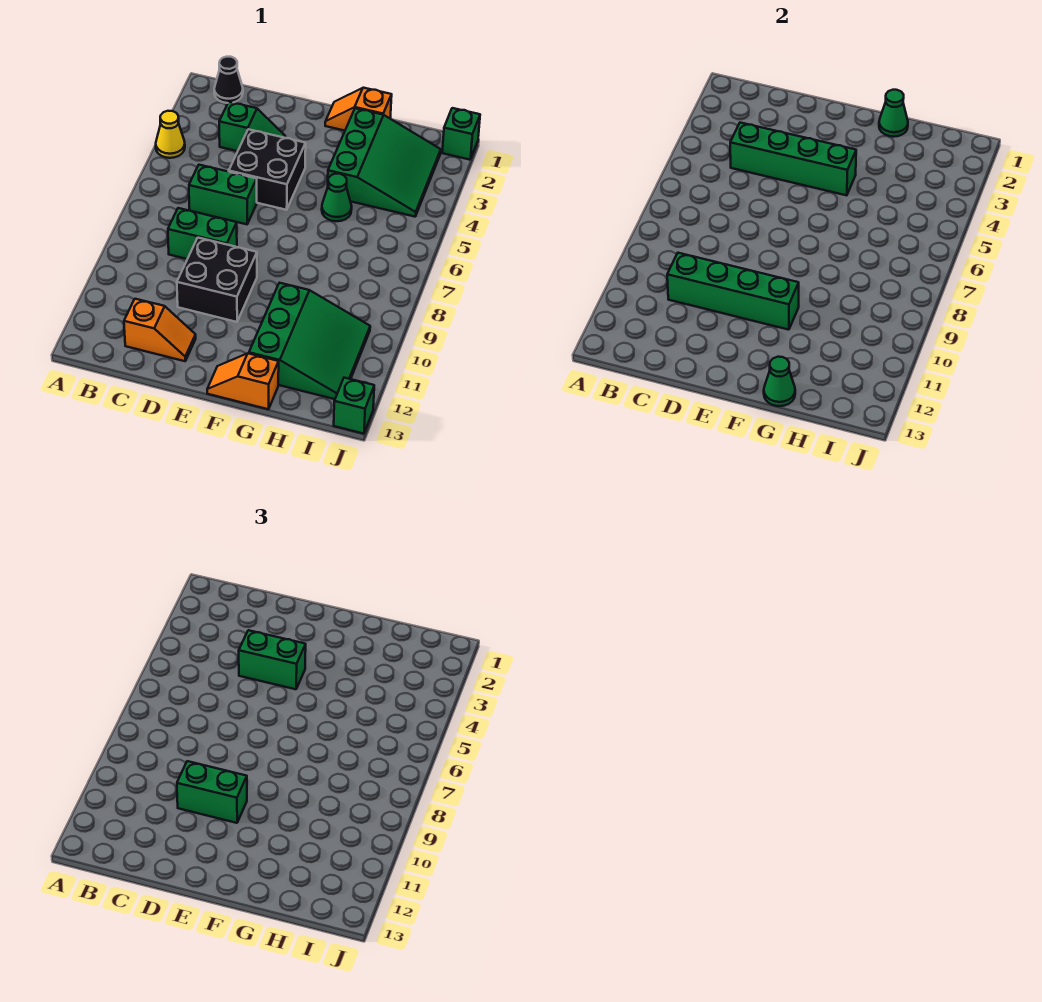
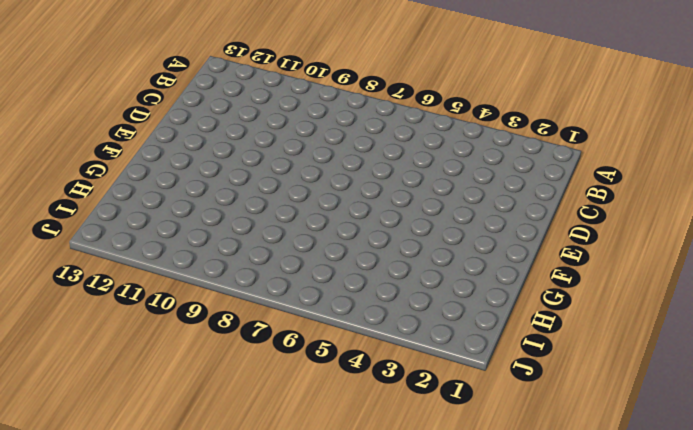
none -> yellow cone A4 level 1
none -> black cone B1 level 1
none -> green slope C3:D3 level 1 top C

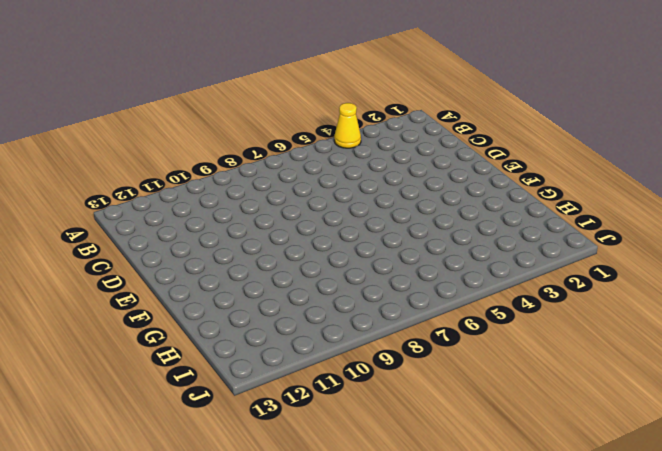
none -> black cone B1 level 1
none -> green slope C3:D3 level 1 top C
none -> green brick C6:D6 level 1

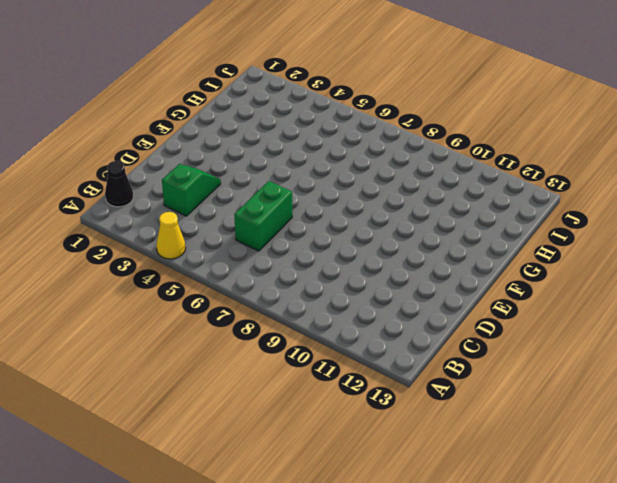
none -> green brick C8:D8 level 1
none -> orange slope C12:D12 level 1 top C
none -> black brick D4:E5 level 1

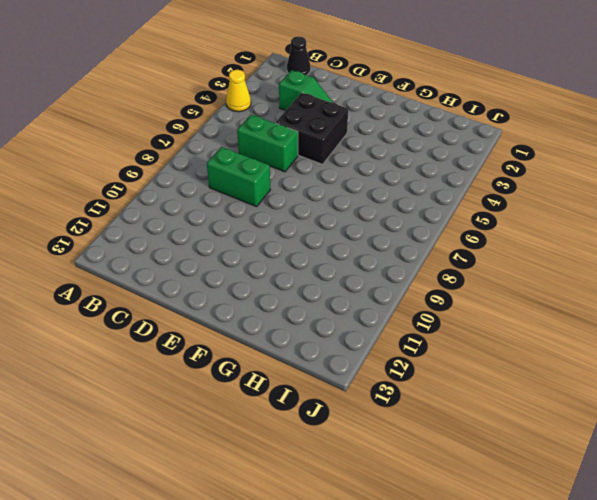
none -> orange slope C12:D12 level 1 top C
none -> black brick D9:E10 level 1
none -> orange slope F1:G1 level 1 top G

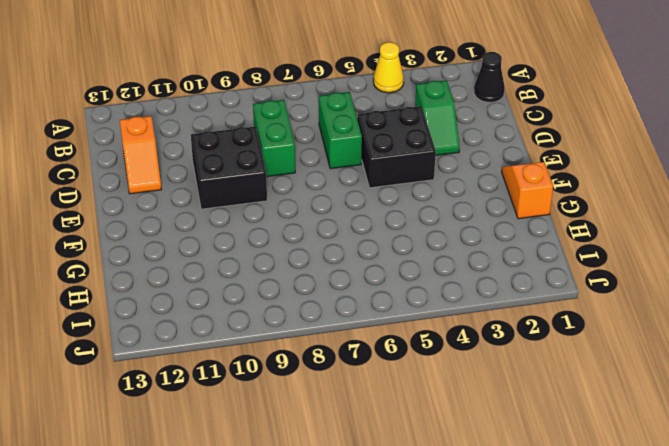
none -> orange slope F13:G13 level 1 top G
none -> green slope G2:I4 level 1 top G
none -> green cone G5 level 1

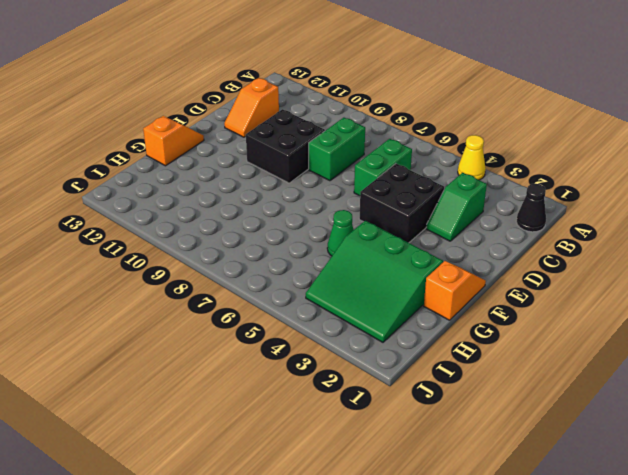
none -> green slope G10:I12 level 1 top G
none -> green brick J1 level 1
none -> green brick J13 level 1

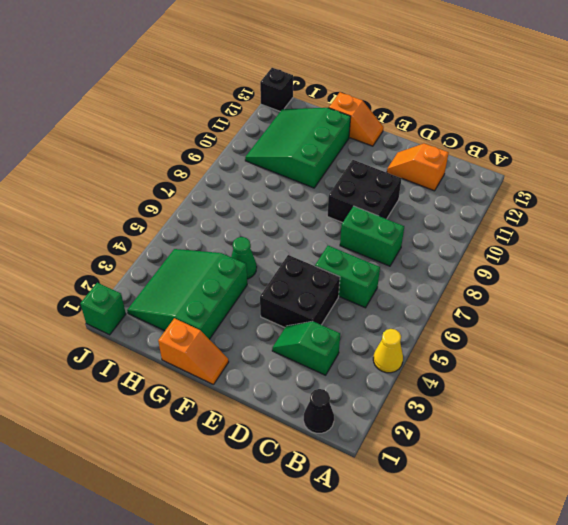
black brick J13 level 1 -> green brick J13 level 1
none -> green brick C4:F4 level 2
none -> green brick C10:F10 level 2
none -> green cone G1 level 2

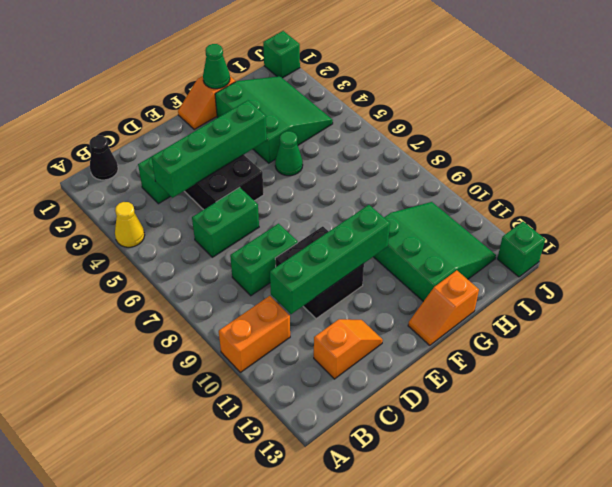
orange brick A10:B10 level 1 -> none
none -> green cone G13 level 2
none -> green brick D4:E4 level 3
none -> green brick D10:E10 level 3

